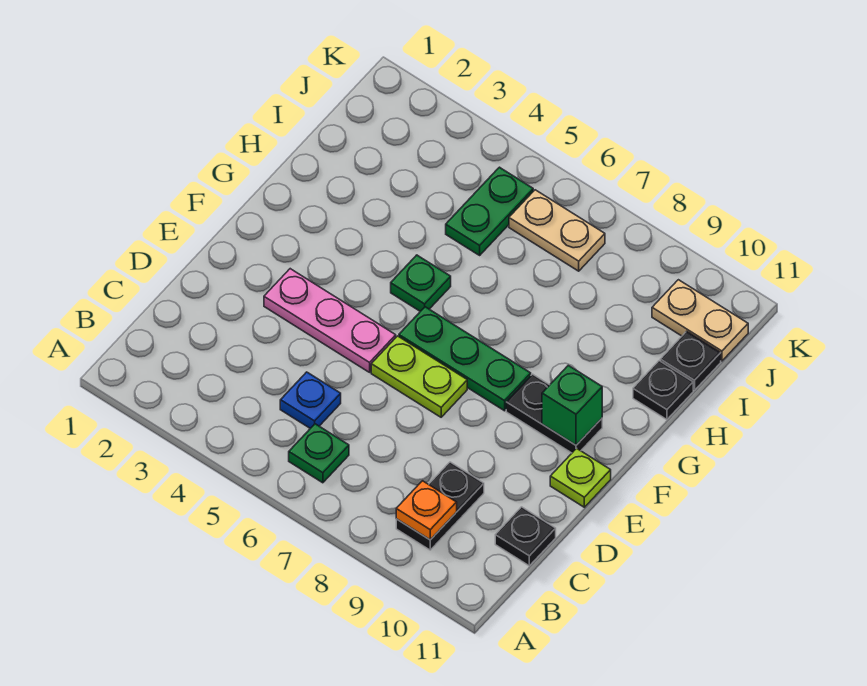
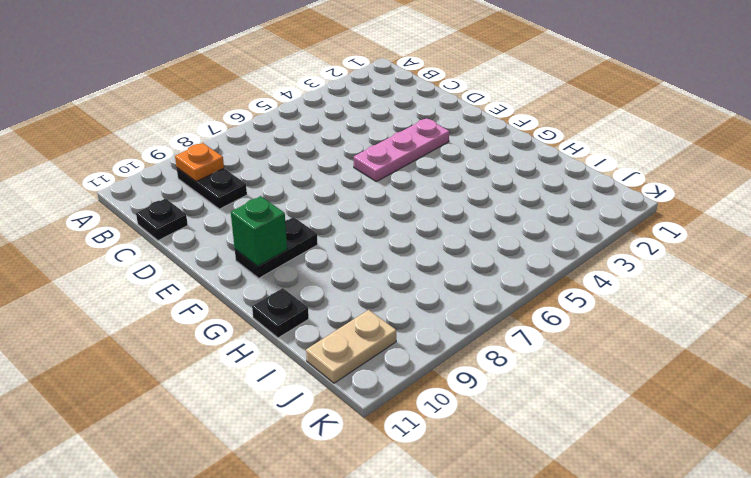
none -> green plate B6 level 1
none -> blue plate C5 level 1
none -> lime plate E6:E7 level 1

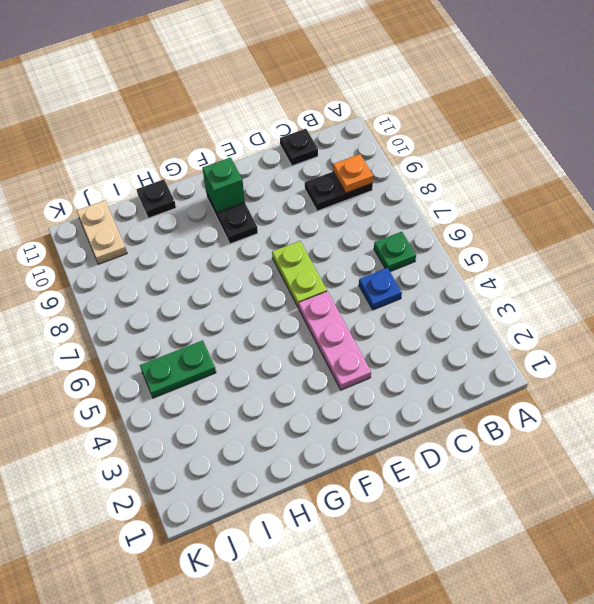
none -> lime plate E11 level 1
none -> green plate F6:F8 level 1
none -> green plate G5 level 1

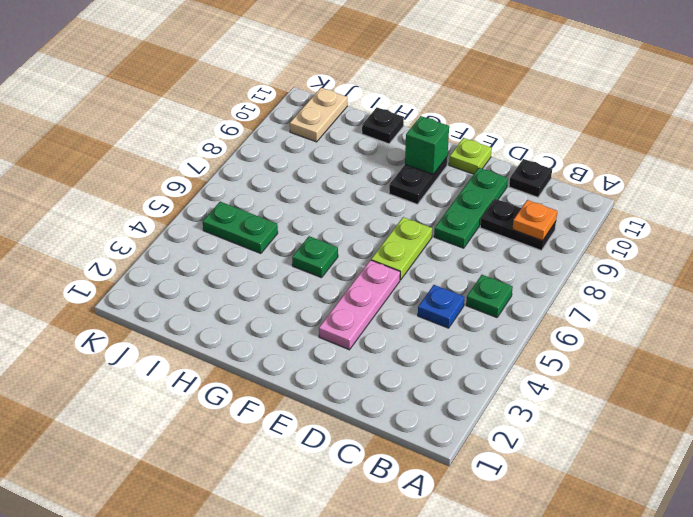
green plate D8:D10 level 1 -> green plate F6:F8 level 1
none -> black plate I11 level 1
none -> tan plate J6:J7 level 1

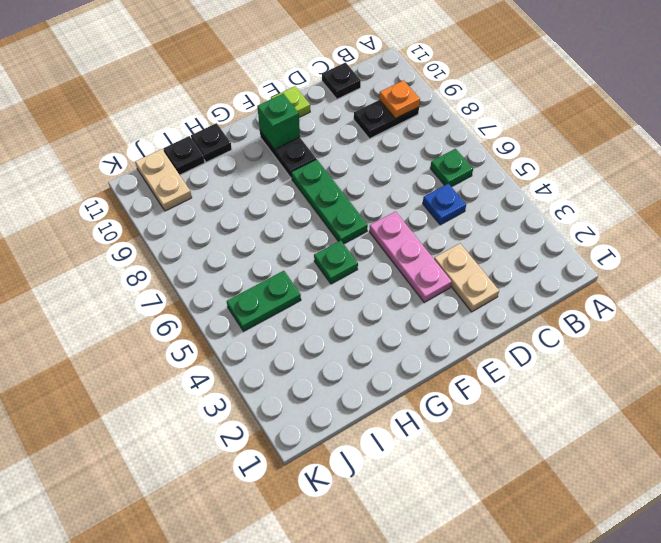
tan plate D2:D3 level 1 -> tan plate J6:J7 level 1
none -> lime plate E6:E7 level 1

